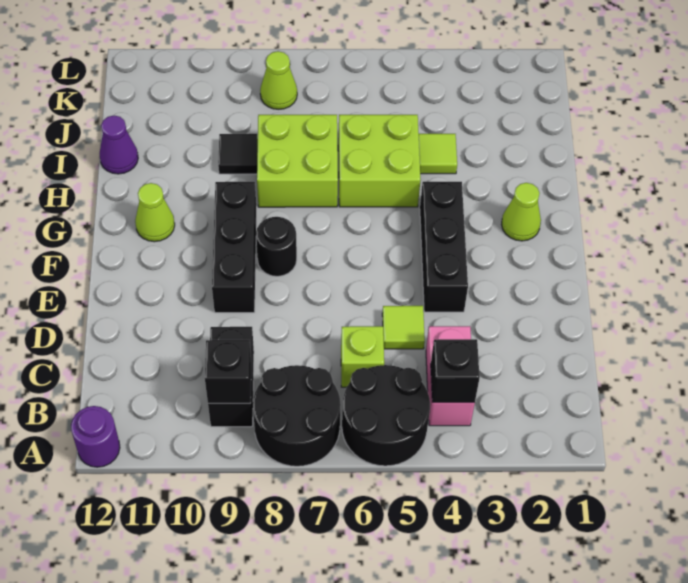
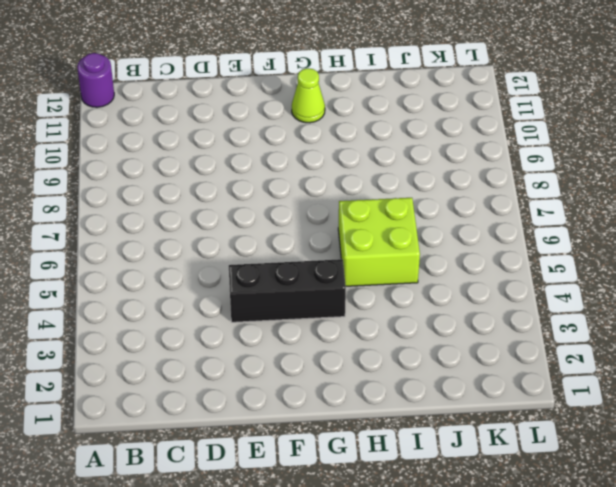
none -> black round brick A5:B6 level 1
none -> black round brick A7:B8 level 1
none -> pink brick B4:C4 level 1

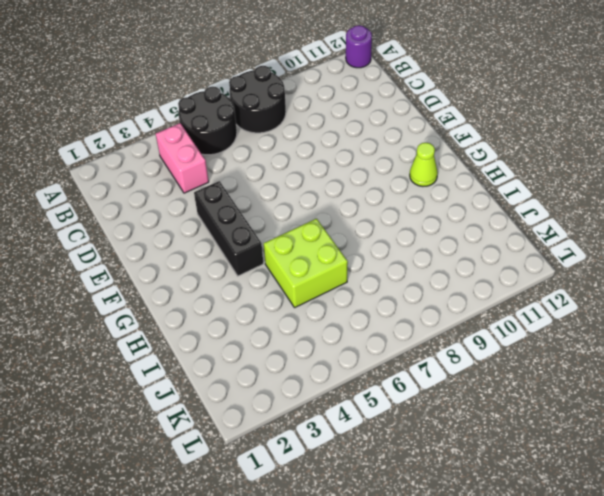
none -> black brick B9:C9 level 1
none -> lime brick C6 level 1
none -> lime tile D5 level 1

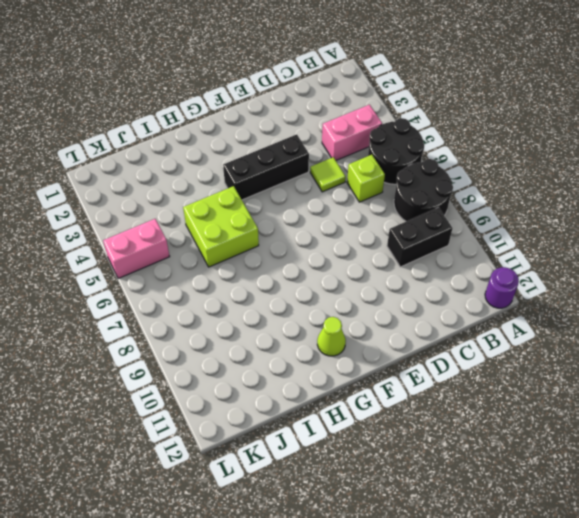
pink brick K5:L5 level 1 -> none
none -> black brick E9:G9 level 1
none -> black round brick F8 level 1
none -> lime cone G2 level 1

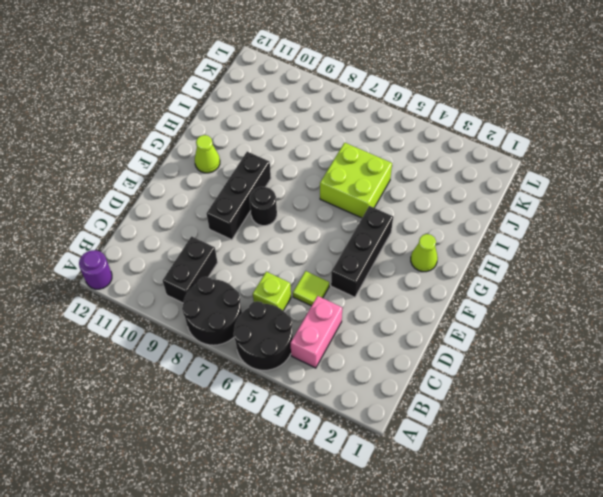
none -> lime brick H7:I8 level 1
none -> lime tile I4 level 1
none -> black tile I9 level 1

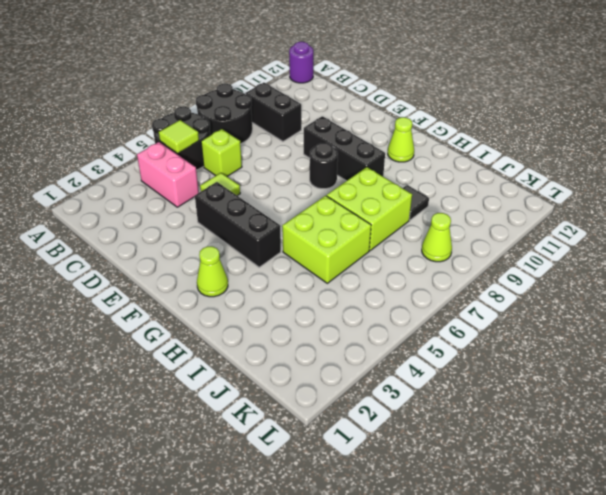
lime tile B5 level 2 -> lime tile I4 level 1
none -> purple cone I12 level 1
none -> black brick B4 level 2
none -> black brick B9 level 2

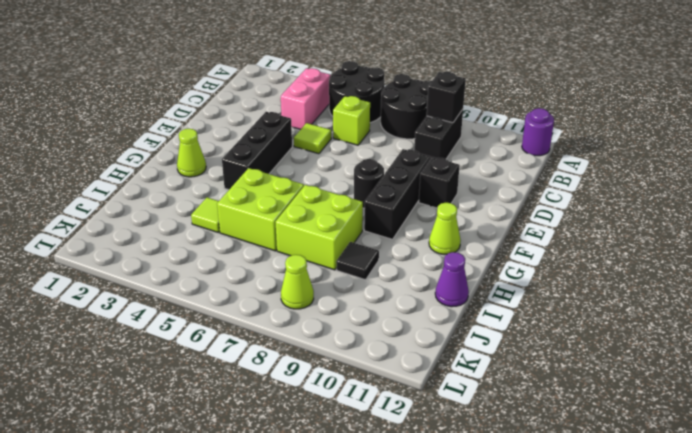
black brick E10 level 1 -> black brick B4 level 2

